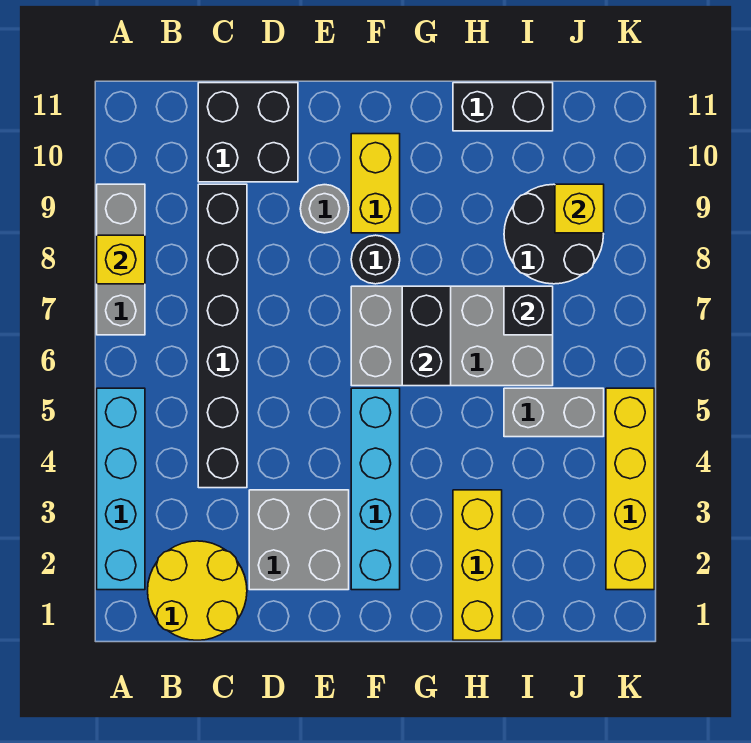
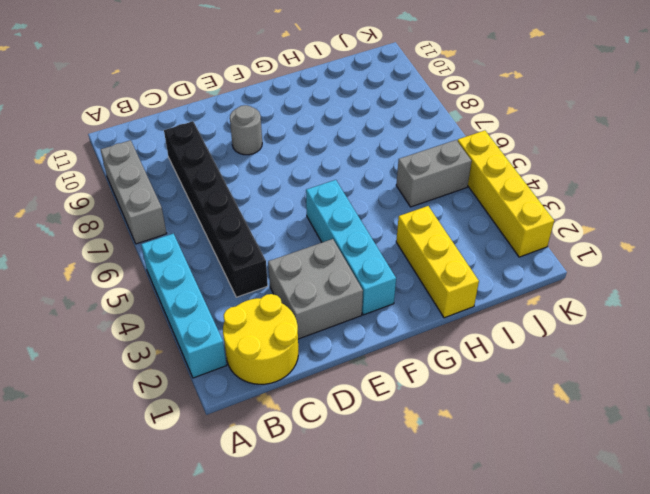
none -> black brick C10:D11 level 1
none -> grey brick F6:I7 level 1
none -> black round brick F8 level 1

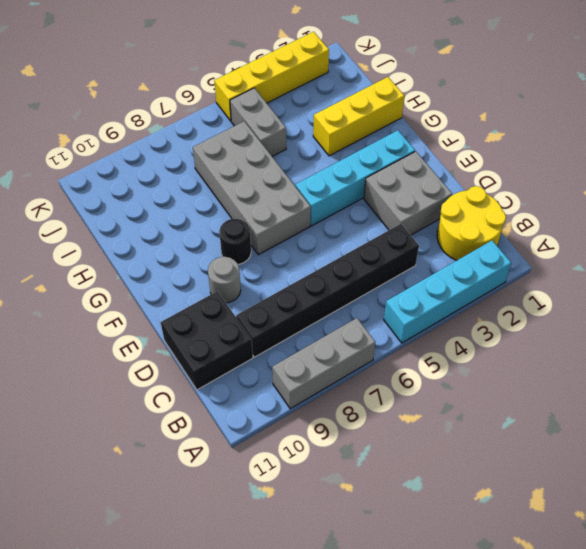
none -> yellow brick F9:F10 level 1
none -> black brick H11:I11 level 1
none -> black round brick I8:J9 level 1

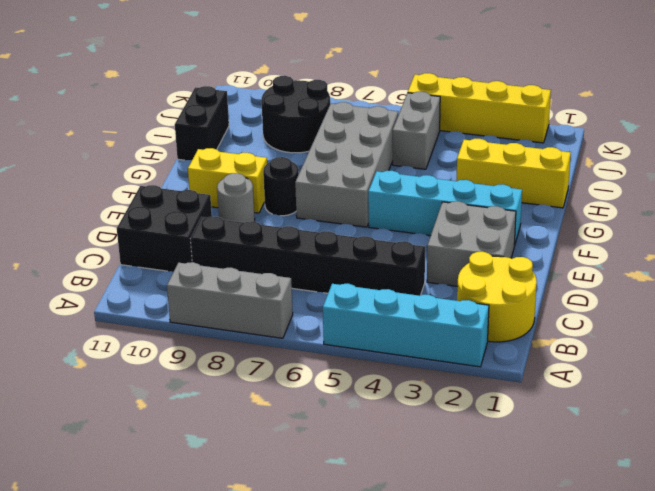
none -> yellow brick A8 level 2
none -> black brick G6:G7 level 2
none -> black brick I7 level 2

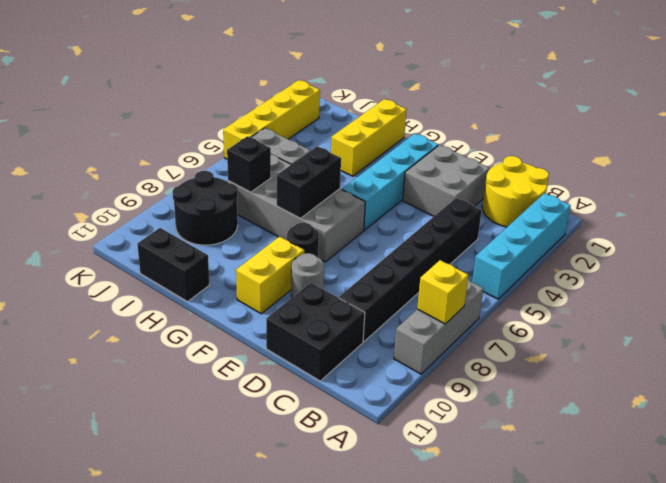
none -> yellow brick J9 level 2

